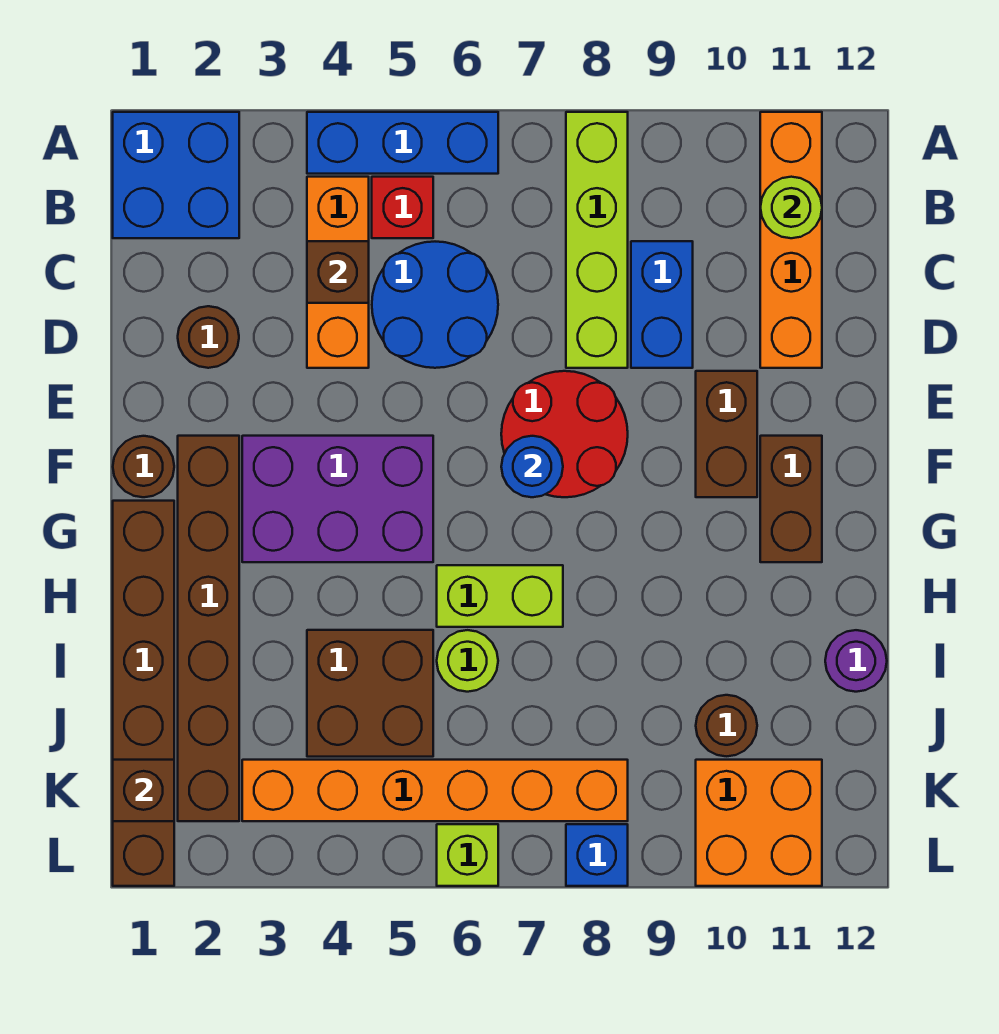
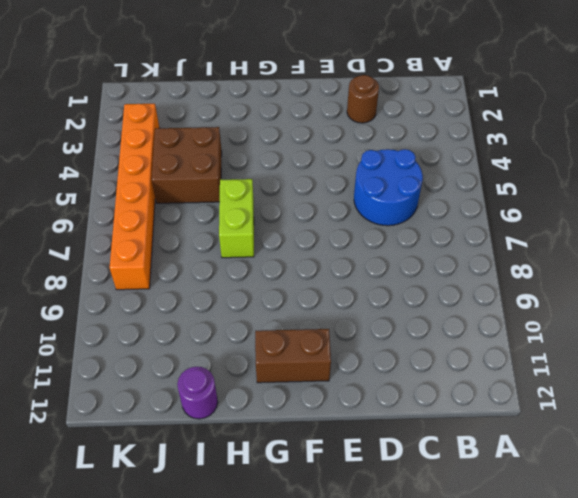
none -> blue brick A1:B2 level 1
none -> blue brick A4:A6 level 1
none -> lime brick A8:D8 level 1

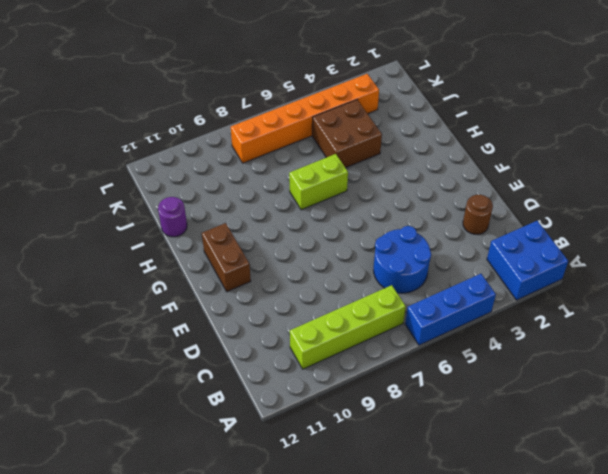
lime brick B7:B10 level 1 -> lime brick A8:D8 level 1
none -> orange brick A11:D11 level 1
none -> orange brick B4:D4 level 1
none -> red brick B5 level 1

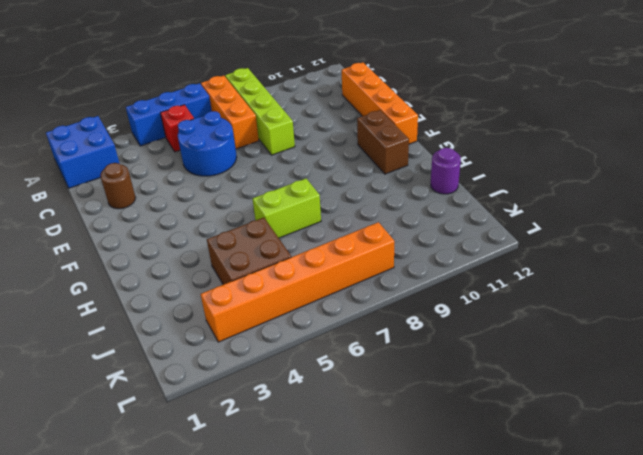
orange brick A7:C7 level 1 -> orange brick B4:D4 level 1
orange brick C12:F12 level 1 -> orange brick A11:D11 level 1
none -> blue brick C9:D9 level 1
none -> red round brick E7:F8 level 1
none -> brown brick E10:F10 level 1

